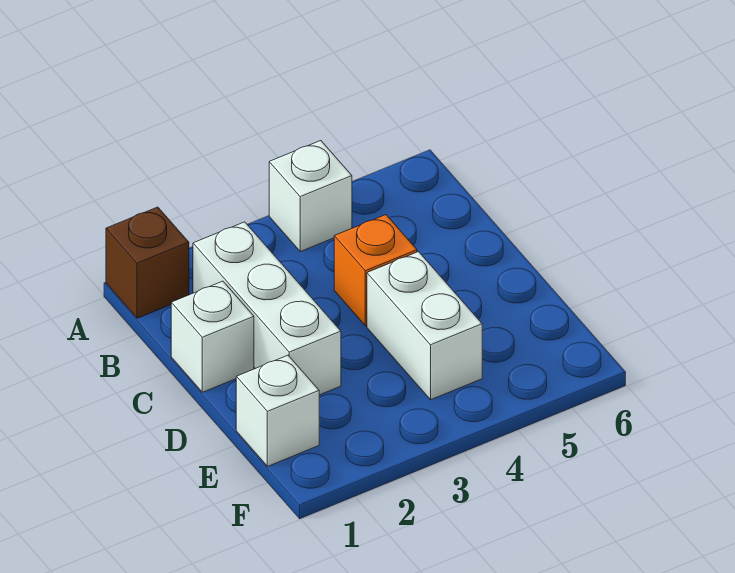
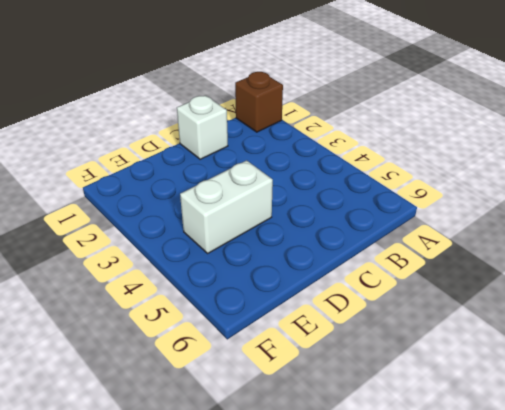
none -> white brick A4 level 1
none -> white brick B2:D2 level 1

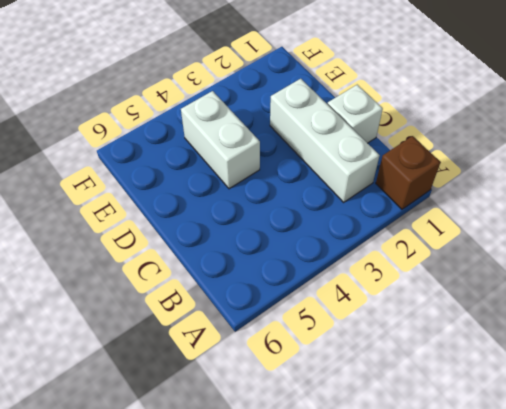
none -> white brick A4 level 1
none -> orange brick C4 level 1

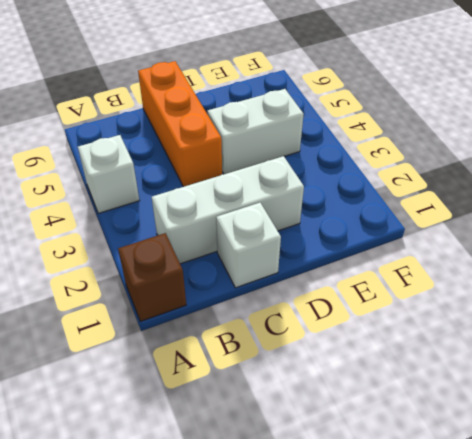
orange brick C4:C6 level 1 -> orange brick C4 level 1
none -> white brick E1 level 1

